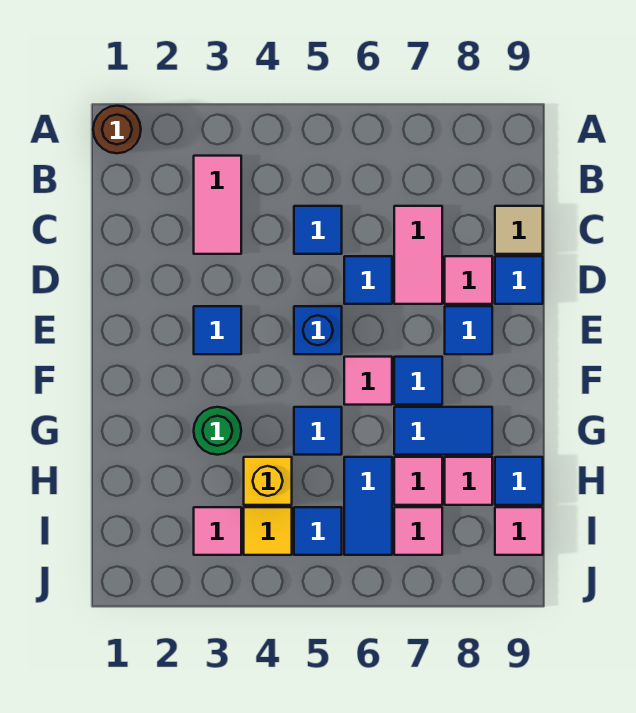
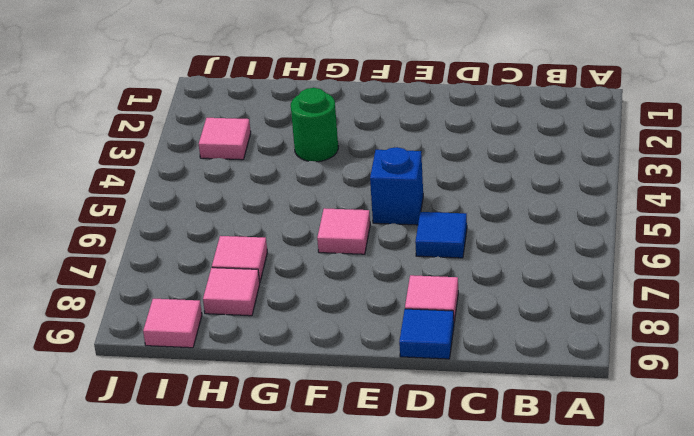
none -> brown round brick A1 level 1
none -> pink tile B3:C3 level 1
none -> blue tile C5 level 1

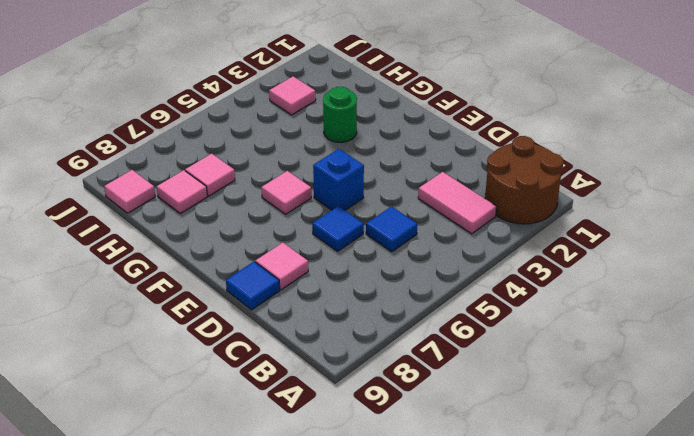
brown round brick A1:B2 level 1 -> brown round brick A1 level 1
none -> pink tile C7:D7 level 1
none -> tan tile C9 level 1
none -> blue tile E3 level 1

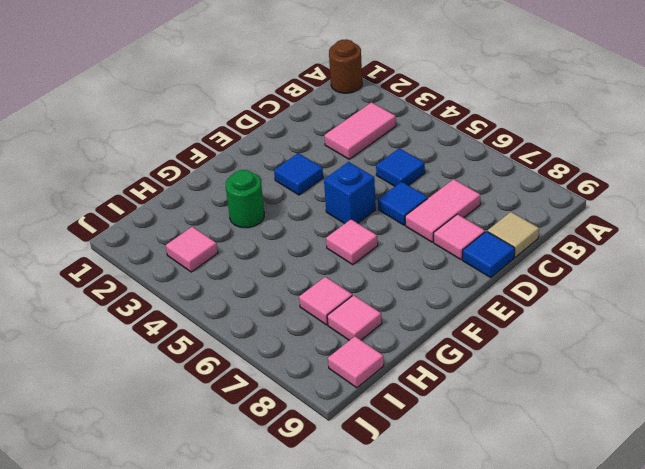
none -> blue tile E8 level 1
none -> blue tile F7 level 1
none -> blue tile G5 level 1

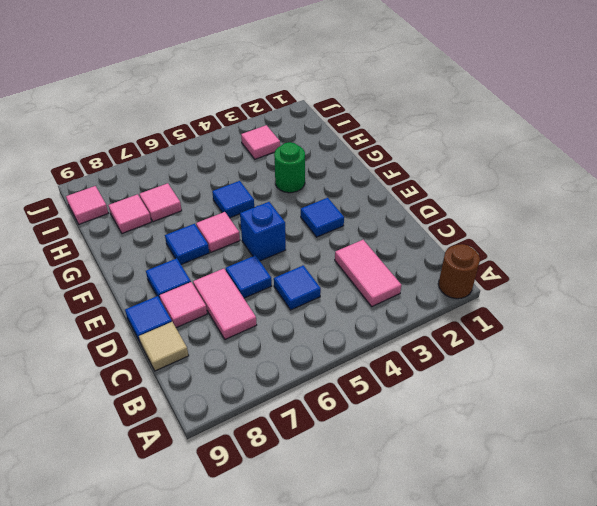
none -> blue tile G7:G8 level 1
none -> yellow brick H4 level 1
none -> blue tile H6:I6 level 1

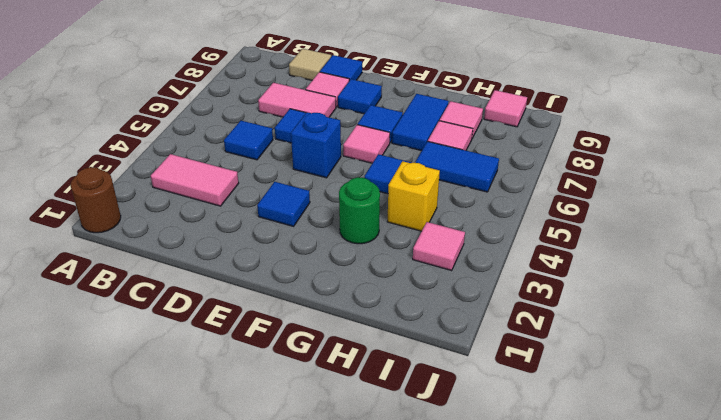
none -> blue tile H9 level 1
none -> yellow tile I4 level 1
none -> blue tile I5 level 1

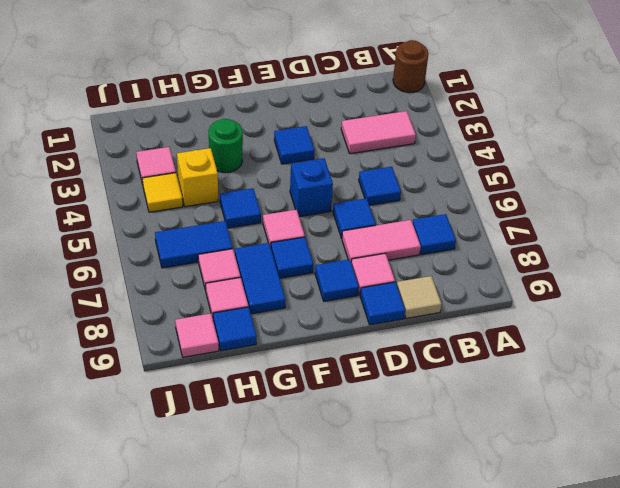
blue tile B7 level 1 -> blue tile I5 level 1
none -> pink tile I7 level 1

